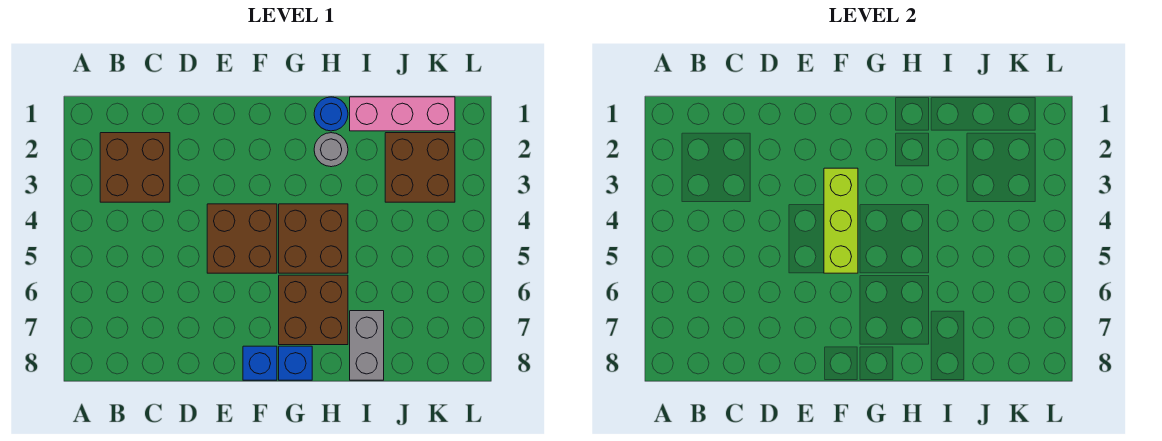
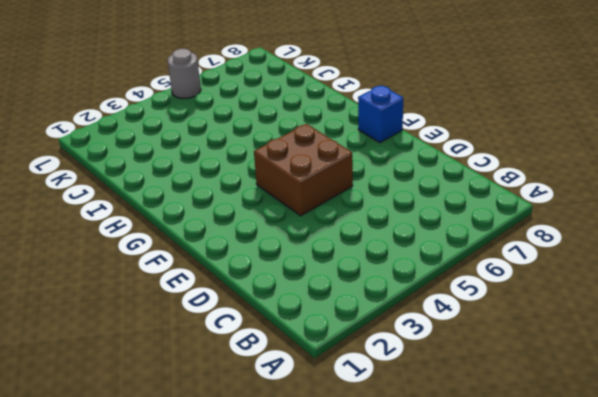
grey round brick L5 level 1 -> grey round brick H2 level 1
none -> brown brick B2:C3 level 1
none -> brown brick G4:H5 level 1
none -> brown brick G6:H7 level 1

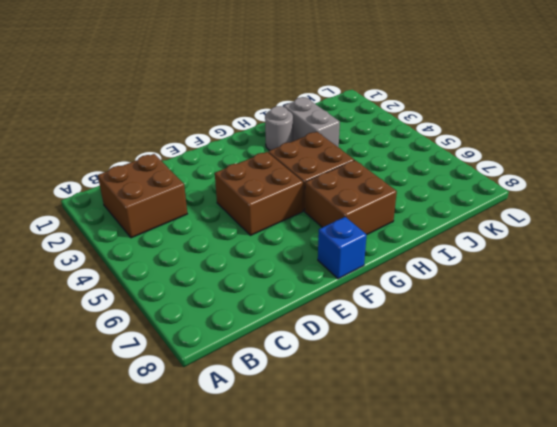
grey brick I2:I3 level 1 -> grey brick I7:I8 level 1
none -> blue brick G8 level 1
none -> blue round brick H1 level 1
none -> pink brick I1:K1 level 1

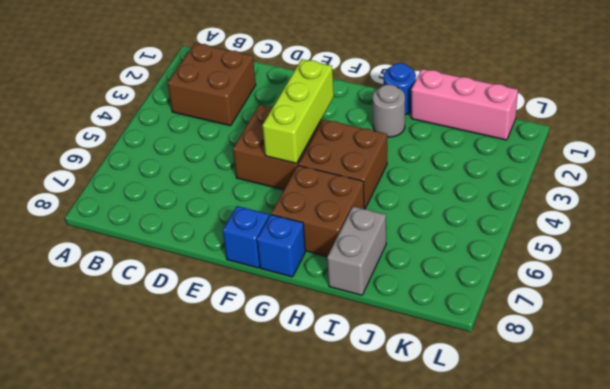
none -> brown brick J2:K3 level 1

